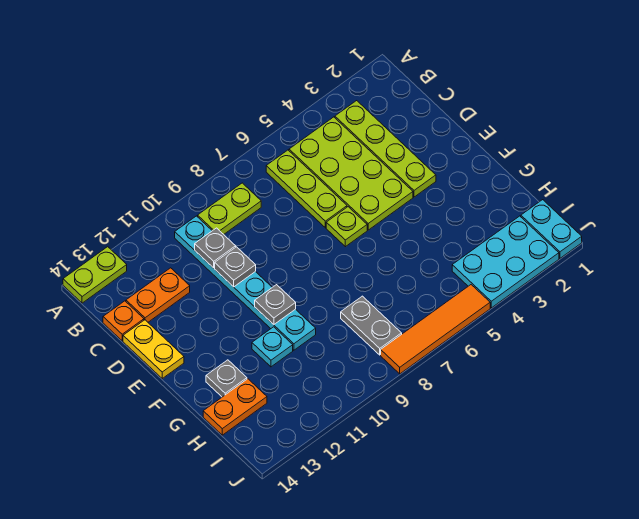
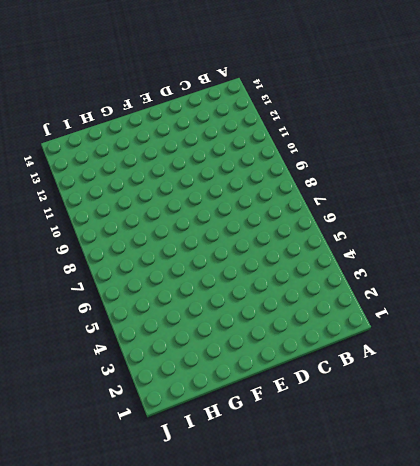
none -> lime plate A13:A14 level 1
none -> lime plate B3:E3 level 1
none -> lime plate B4:E5 level 1

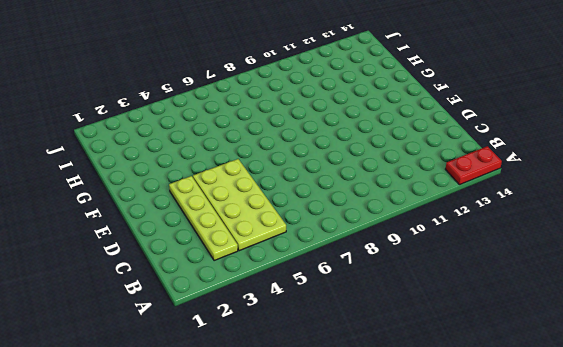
red plate A13:A14 level 1 -> lime plate A13:A14 level 1
none -> lime plate B6:D6 level 1
none -> lime plate B8:B9 level 1
none -> cyan plate B10:G10 level 1

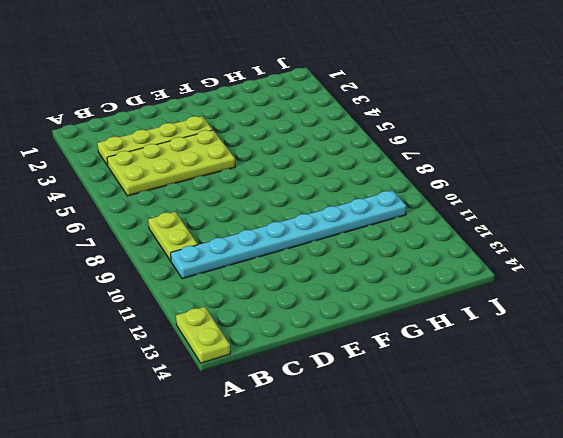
cyan plate B10:I10 level 1 -> cyan plate B10:G10 level 1
none -> lime plate B6:D6 level 1
none -> orange plate C12:C13 level 1
none -> orange plate C14 level 1

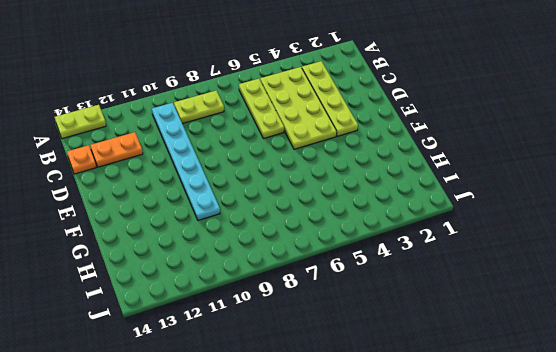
none -> yellow plate D14:E14 level 1
none -> lime plate E6 level 1
none -> cyan plate G11 level 1

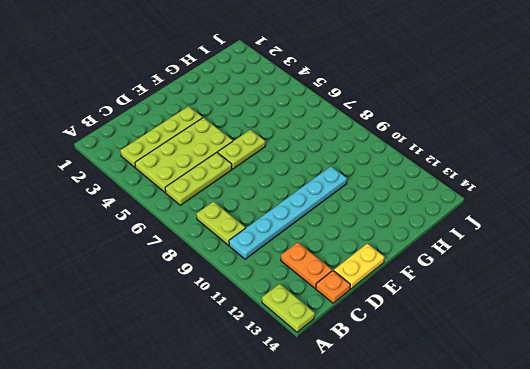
lime plate E6:F6 level 1 -> lime plate E6 level 1
none -> cyan plate G11 level 1
none -> grey plate G13 level 1
none -> grey plate H8:I8 level 1

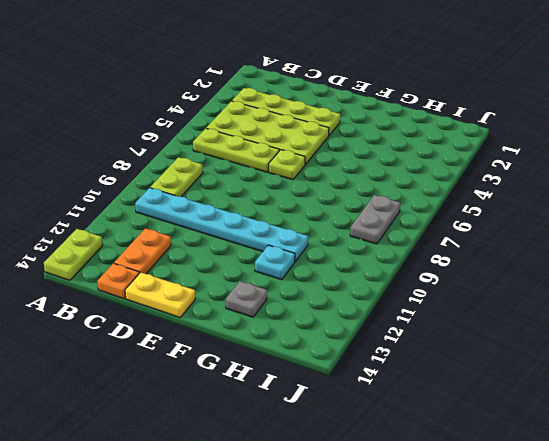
grey plate I7:I8 level 1 -> grey plate H8:I8 level 1
none -> orange plate H13:H14 level 1
none -> cyan plate I1:J1 level 1
none -> cyan plate I2:J4 level 1

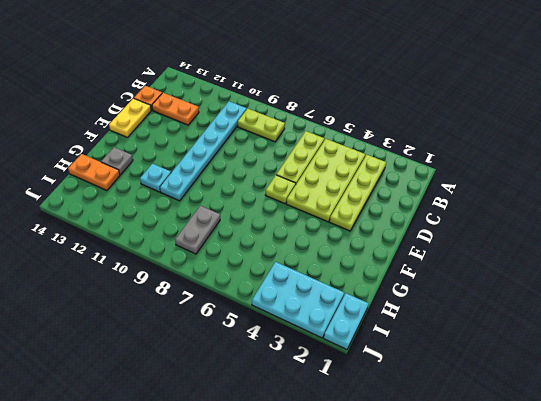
none -> lime plate A13:A14 level 1
none -> orange tile J5:J8 level 1
none -> grey plate C10 level 2

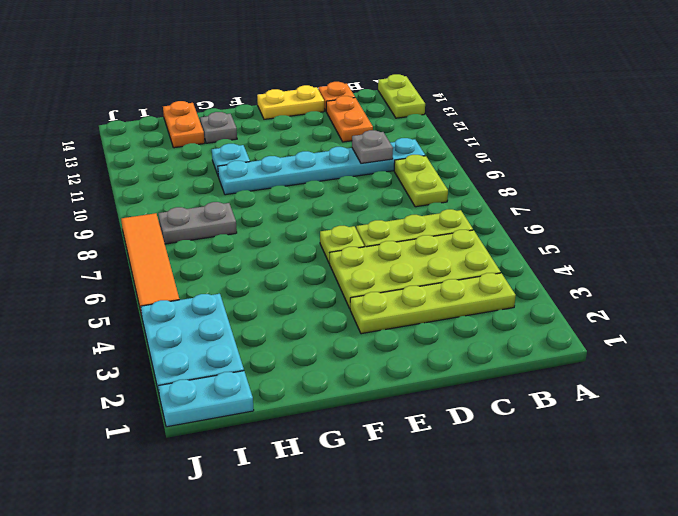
none -> grey plate D10 level 2
none -> grey plate F10 level 2

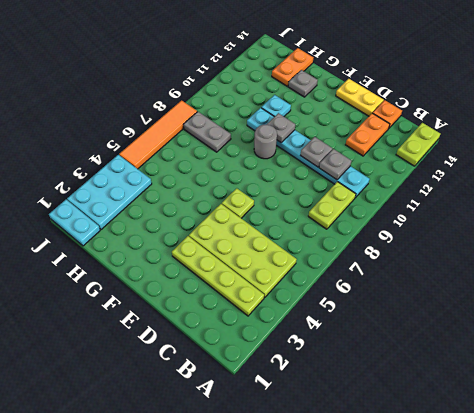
grey round brick F9 level 1 -> none
none -> lime plate B6:D6 level 1

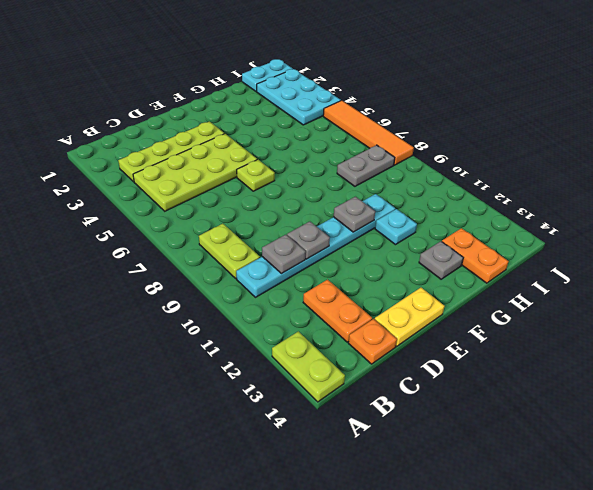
none -> lime plate B6:D6 level 1

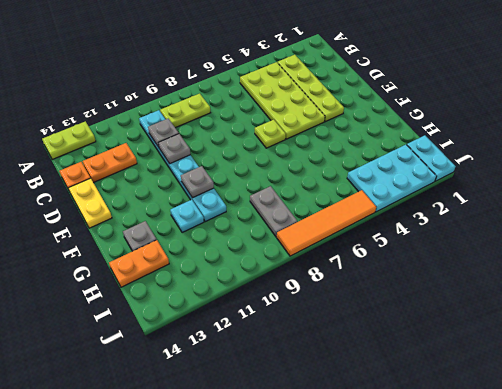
none -> lime plate B6:D6 level 1

